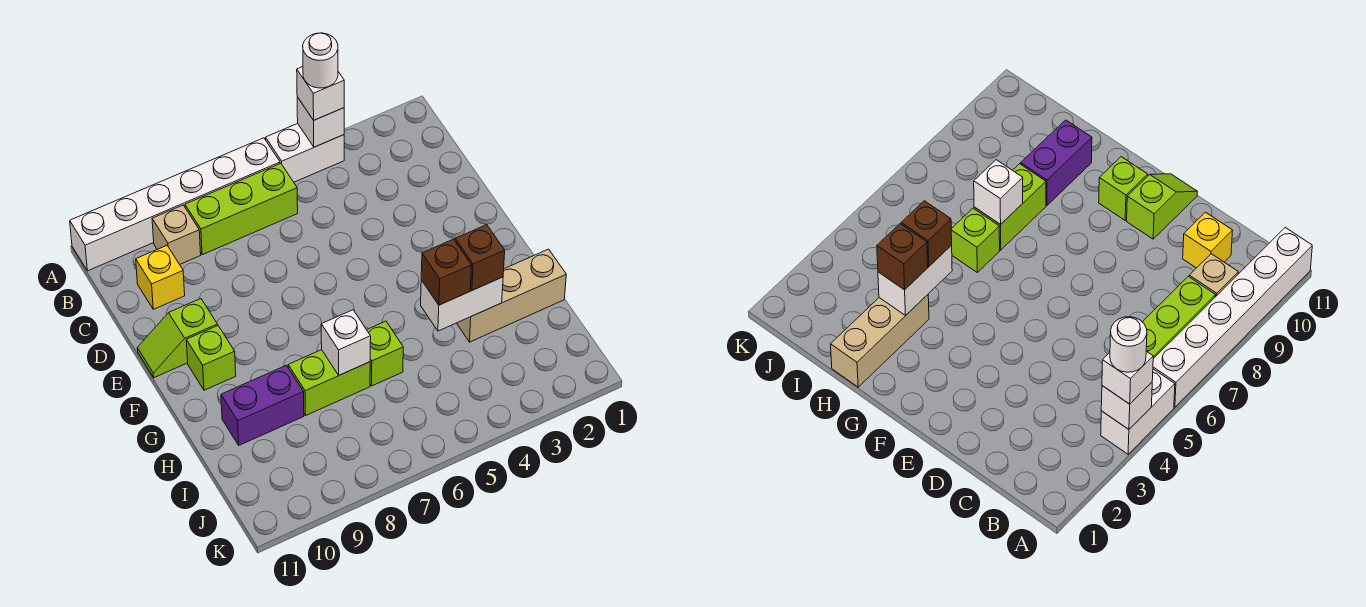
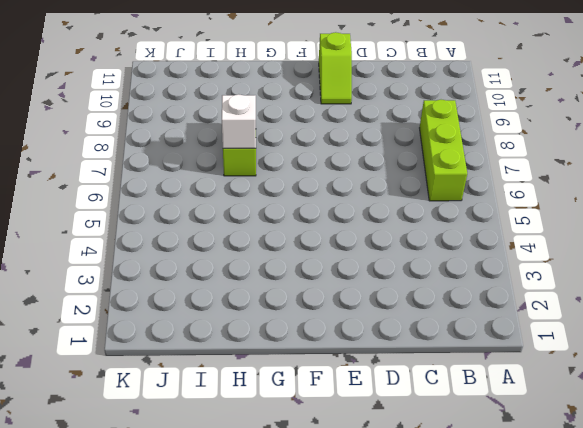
lime slope E10:E11 level 1 top 11 -> lime slope E10:E11 level 1 top 10
none -> white brick A4:A5 level 1
none -> white brick A6:A11 level 1
none -> tan brick B9 level 1

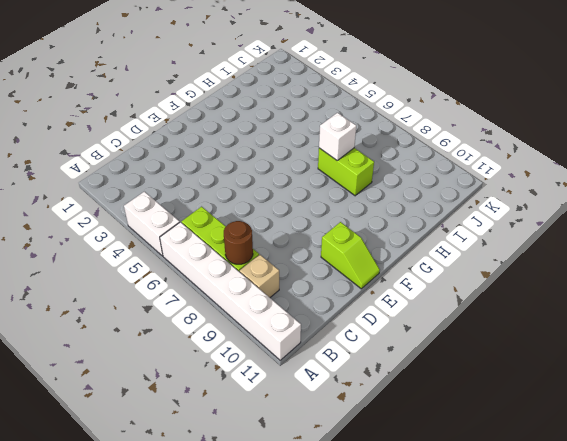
brown round brick B8 level 2 -> none
none -> yellow brick C10 level 1
none -> lime brick F10 level 1
none -> tan brick H1:H3 level 1

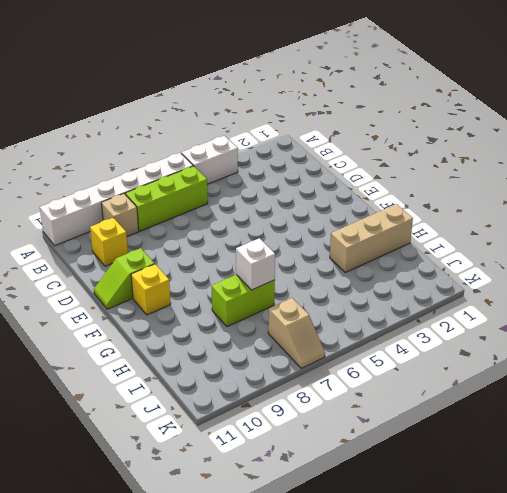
yellow brick F10 level 1 -> lime brick F10 level 1
tan slope J7:K7 level 1 top J -> none
none -> lime brick H6 level 1
none -> purple brick H9:H10 level 1
none -> white brick A4 level 2

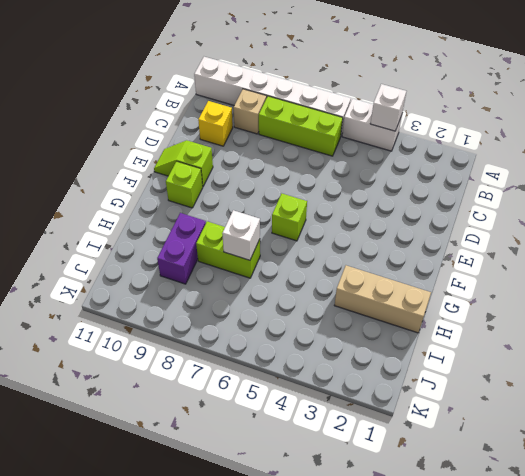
lime brick F6 level 1 -> lime brick H6 level 1
purple brick H9:I9 level 1 -> purple brick H9:H10 level 1
none -> white brick H3:H4 level 2
none -> white brick A4 level 3
none -> brown brick H3 level 3

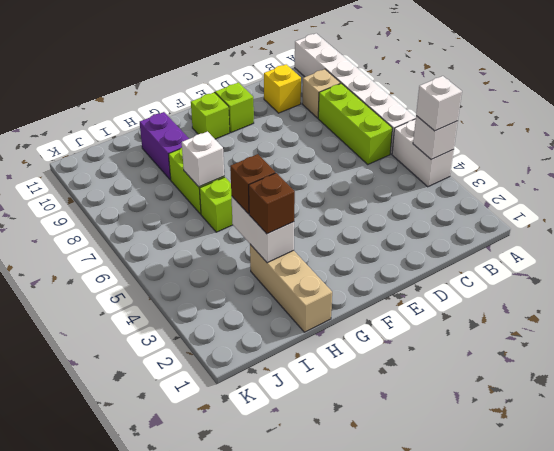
none -> white round brick A4 level 4

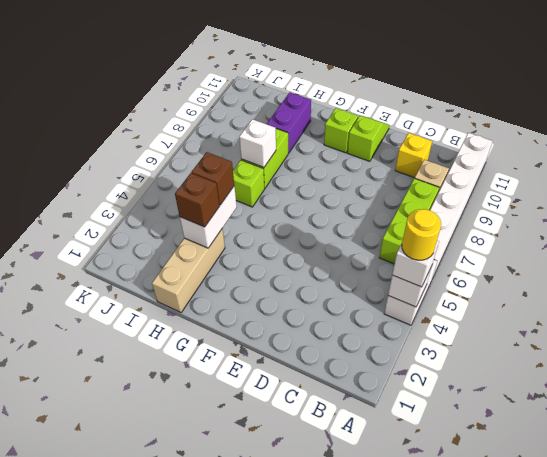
yellow round brick A4 level 4 -> white round brick A4 level 4

